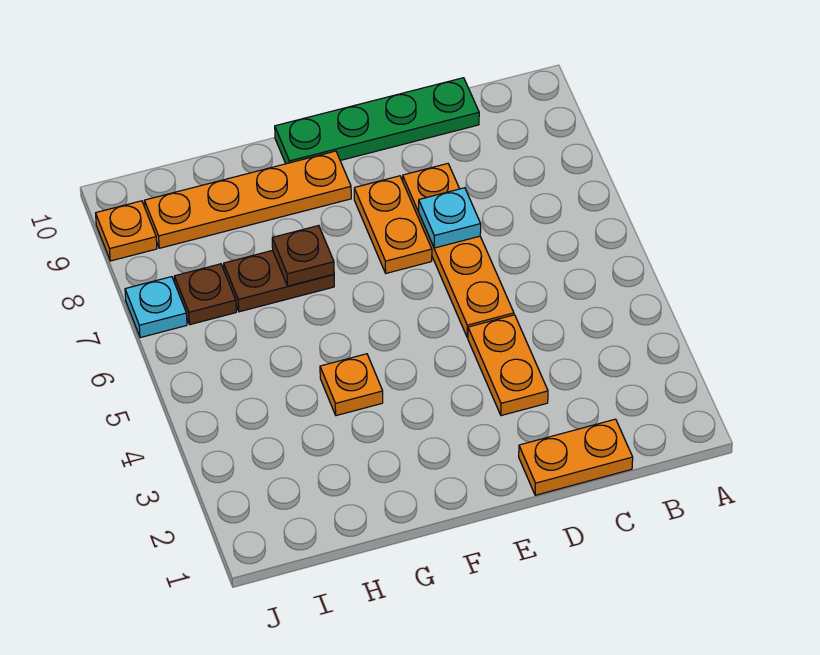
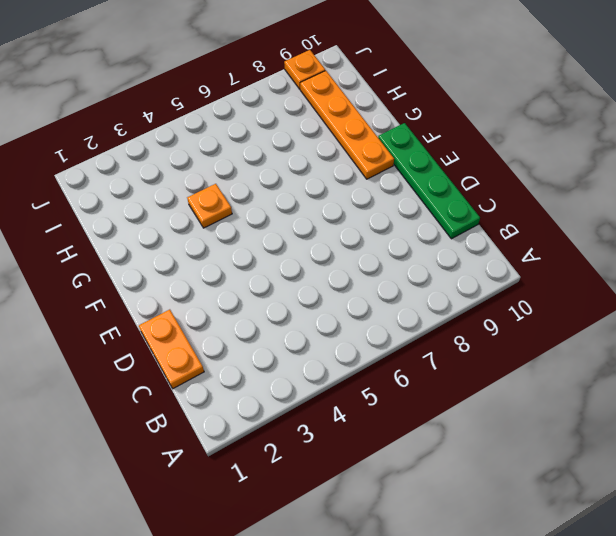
none -> orange plate D3:D4 level 1
none -> orange plate D5:D8 level 1
none -> orange plate E7:E8 level 1

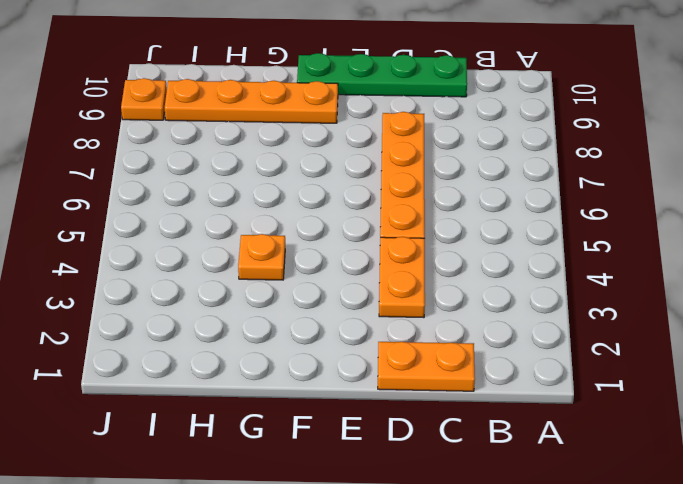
none -> orange plate E7:E8 level 1
none -> brown plate G7:H7 level 1
none -> brown plate I7 level 1

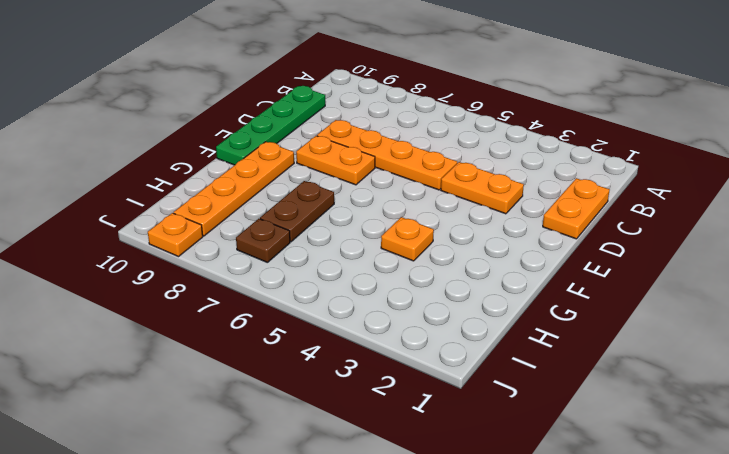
none -> cyan plate J7 level 1
none -> cyan plate D7 level 2
none -> brown plate G7 level 2

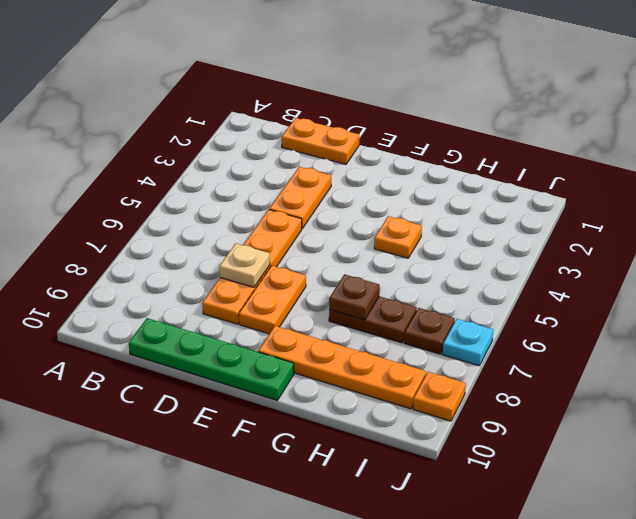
tan plate D7 level 2 -> cyan plate D7 level 2

